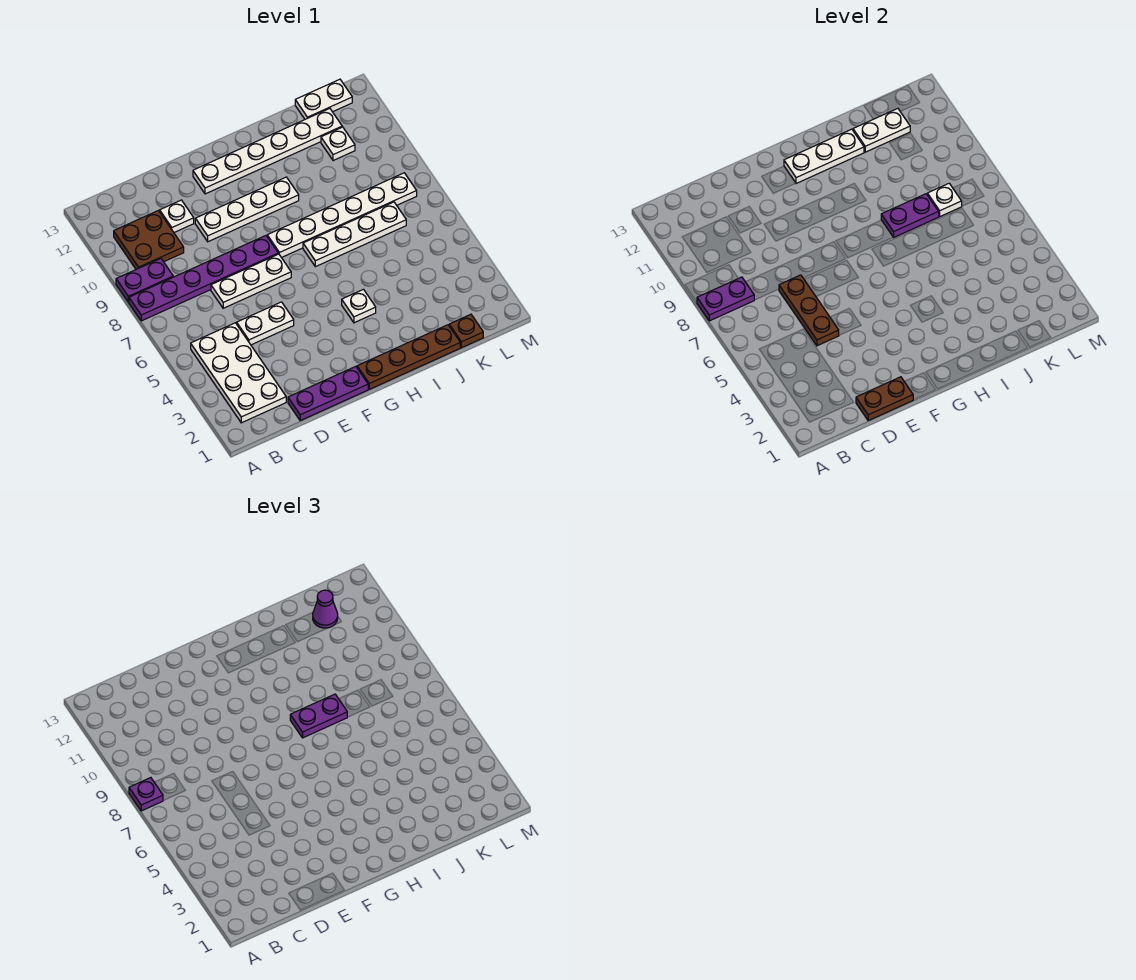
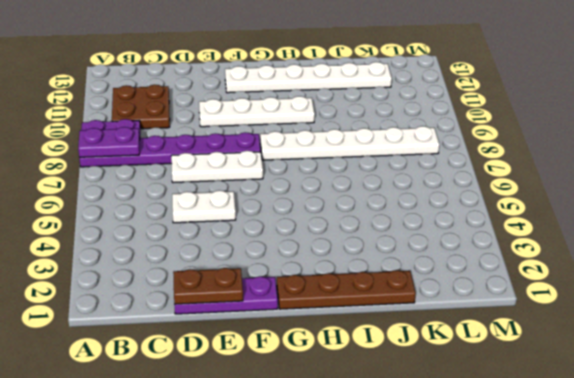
none -> white plate B2:C5 level 1
none -> white plate D11 level 1
none -> white plate H4 level 1

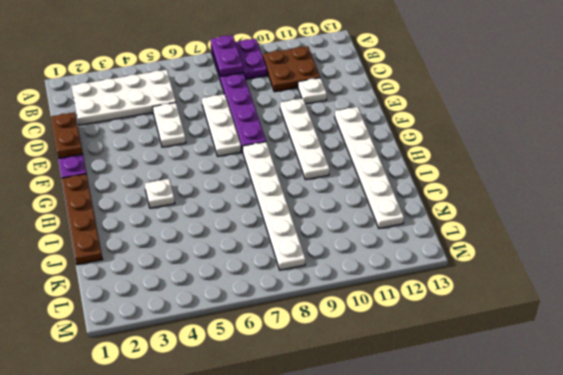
none -> white plate H7:K7 level 1
none -> brown plate K1 level 1
none -> white plate K11 level 1

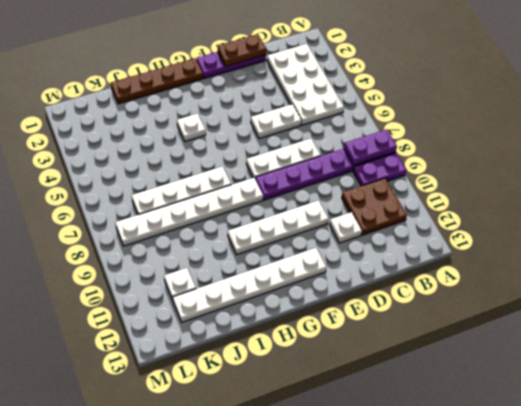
none -> brown plate K1 level 1
none -> white plate K13:L13 level 1
none -> brown plate D5:D7 level 2

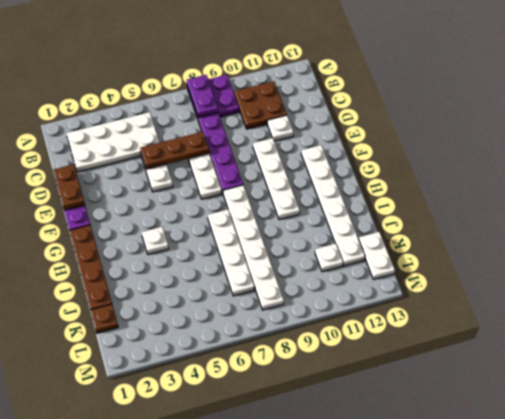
none -> white plate G12:I12 level 2
none -> purple plate I8:J8 level 2
none -> white plate J12:K12 level 2

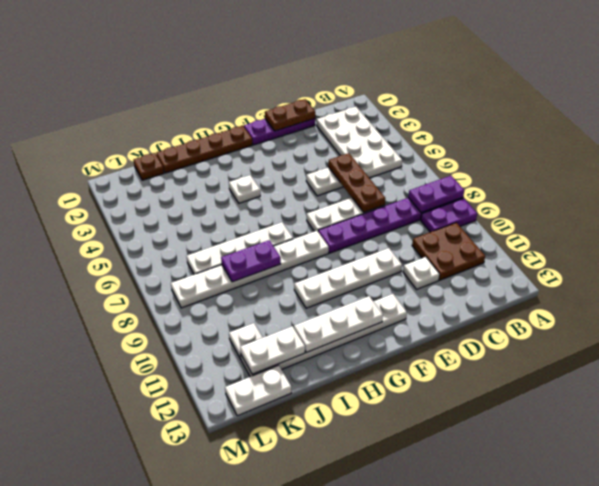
none -> white plate K8 level 2
none -> purple plate A8 level 3
none -> purple plate H8:I8 level 3

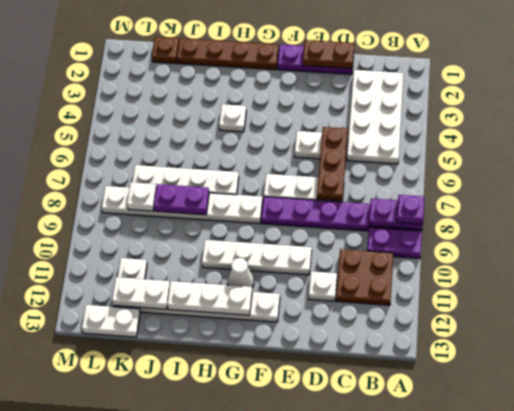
white cone G11 level 1 -> none
none -> purple plate H8:I8 level 3
none -> purple cone K12 level 3

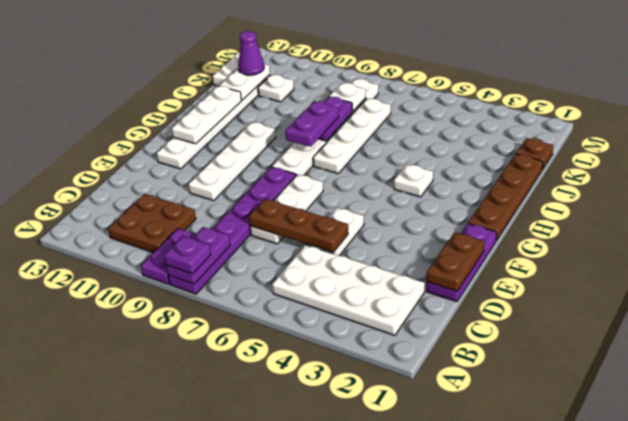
none -> white plate D11 level 1

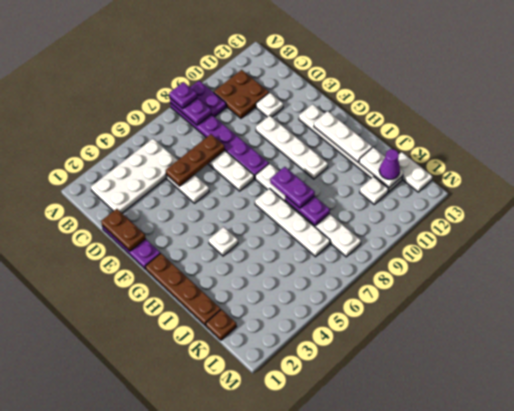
none -> white plate K8 level 2

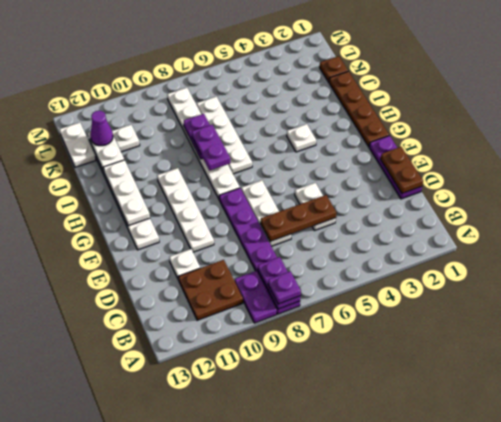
none -> white plate B2:C5 level 1
none -> white plate K8 level 2

